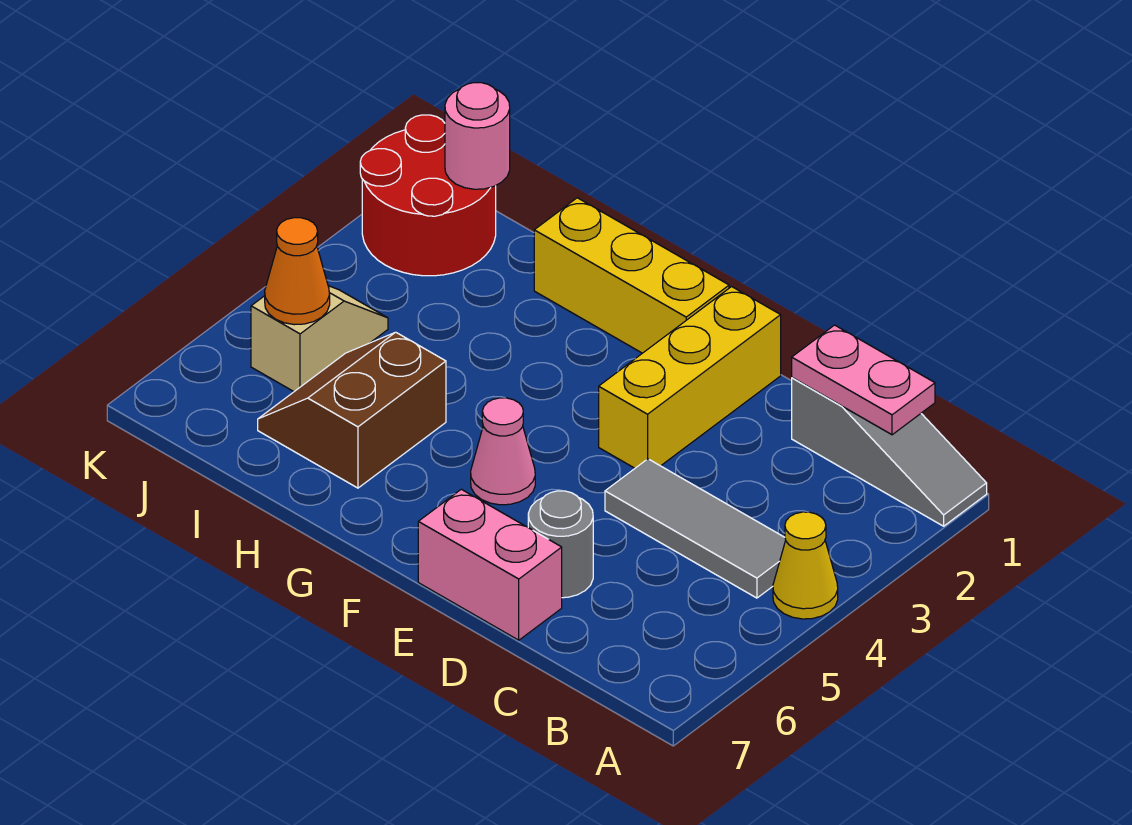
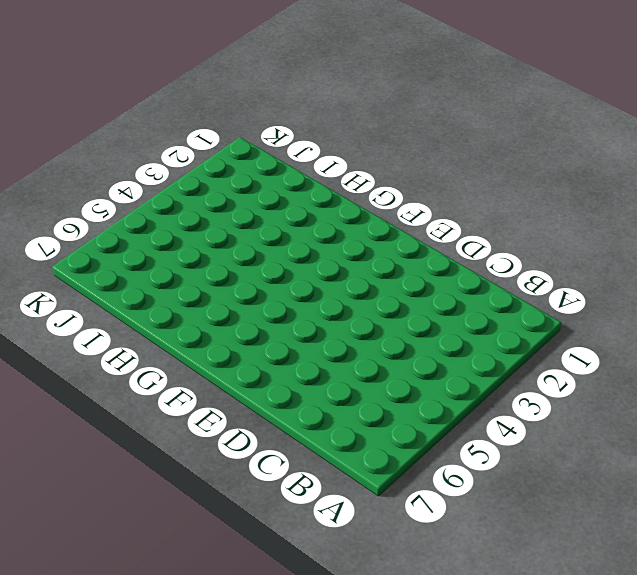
none -> grey slope A1:C1 level 1 top C
none -> yellow cone A4 level 1
none -> grey tile B4:D4 level 1

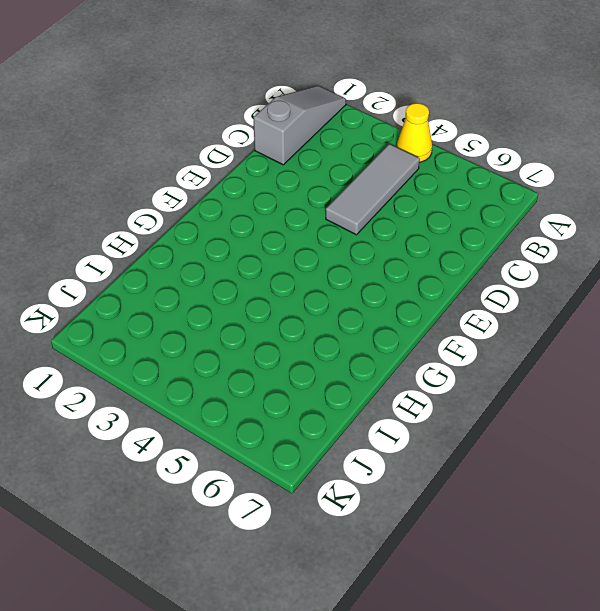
none -> grey round brick D6 level 1
none -> pink brick D7:E7 level 1
none -> yellow brick E1:E3 level 1

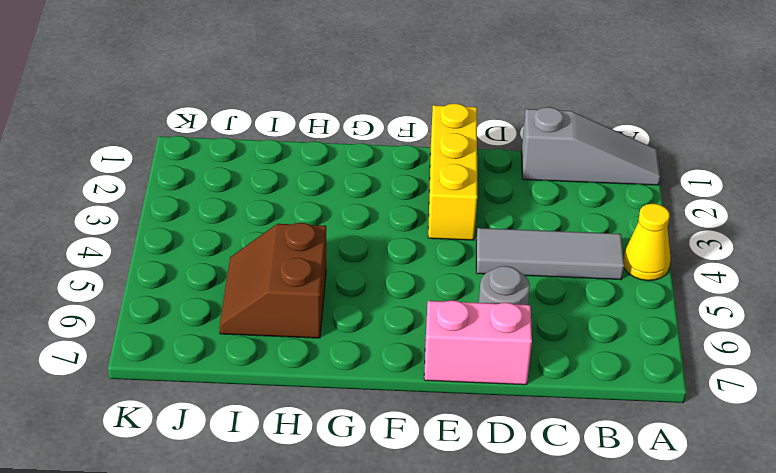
none -> yellow brick F1:H1 level 1
none -> pink cone F5 level 1
none -> red round brick J1:K2 level 1

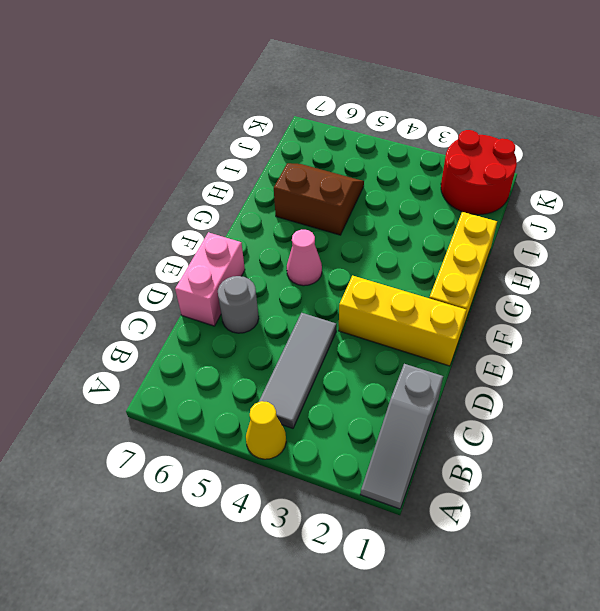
none -> tan slope J4:J5 level 1 top 5
none -> pink plate B1:C1 level 2
none -> pink round brick J1 level 2

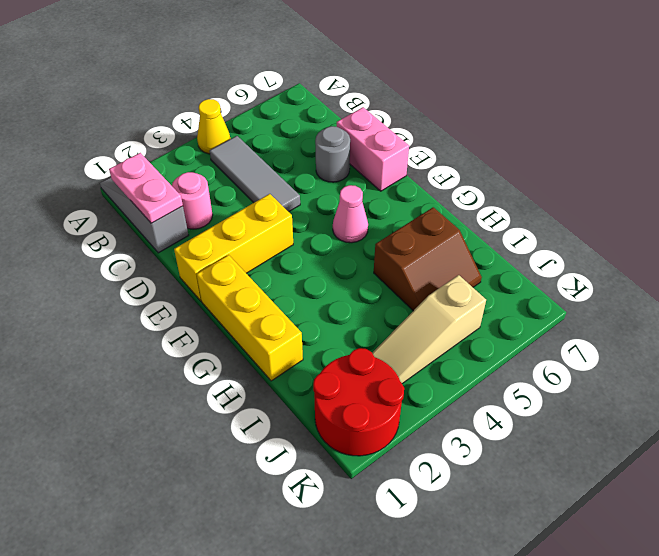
pink round brick C2 level 1 -> pink round brick J1 level 2
tan slope J3:J5 level 1 top 5 -> tan slope J4:J5 level 1 top 5
none -> orange cone J5 level 2

